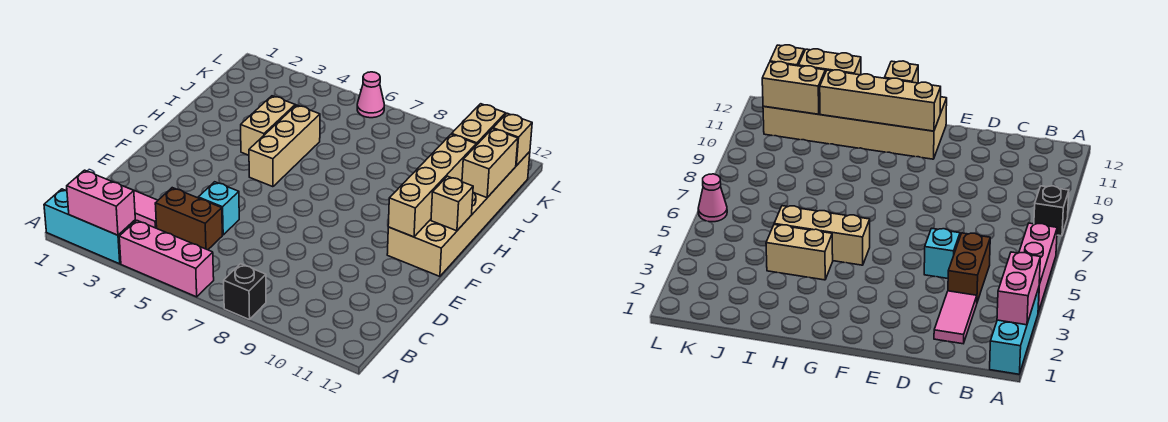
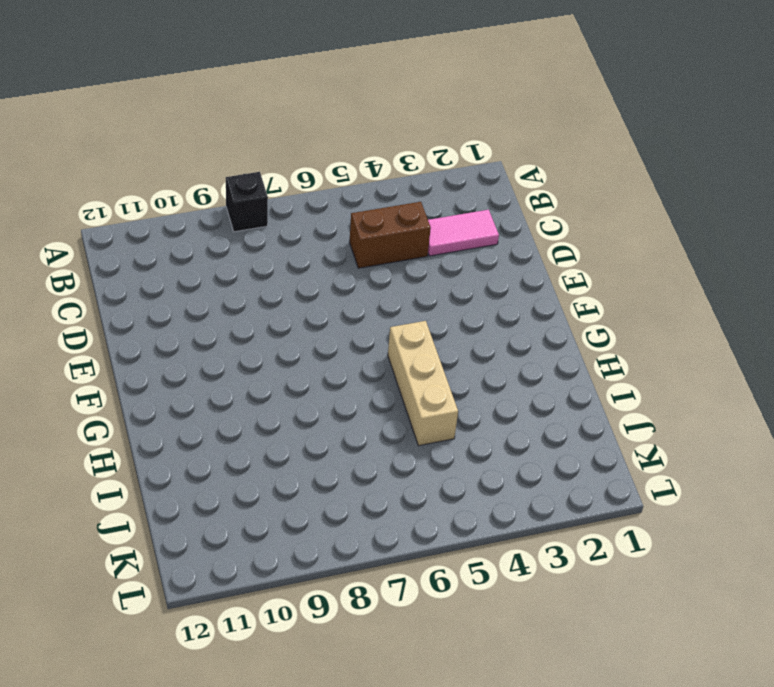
none -> cyan brick A1:A3 level 1
none -> pink brick A4:A6 level 1
none -> cyan brick D5 level 1

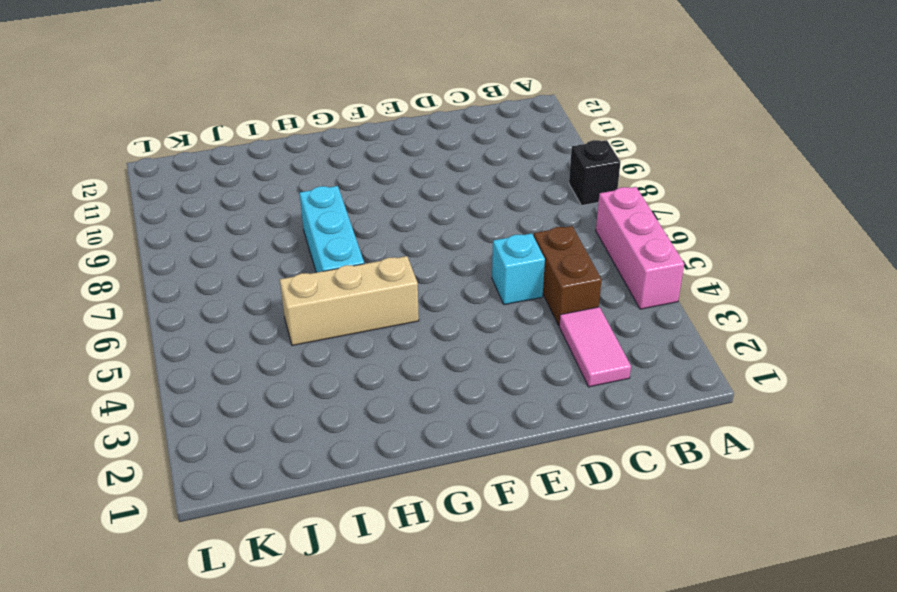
cyan brick H6:H8 level 1 -> cyan brick A1:A3 level 1
none -> tan brick F11:K12 level 1
none -> tan brick H4:I4 level 1
none -> pink cone L6 level 1

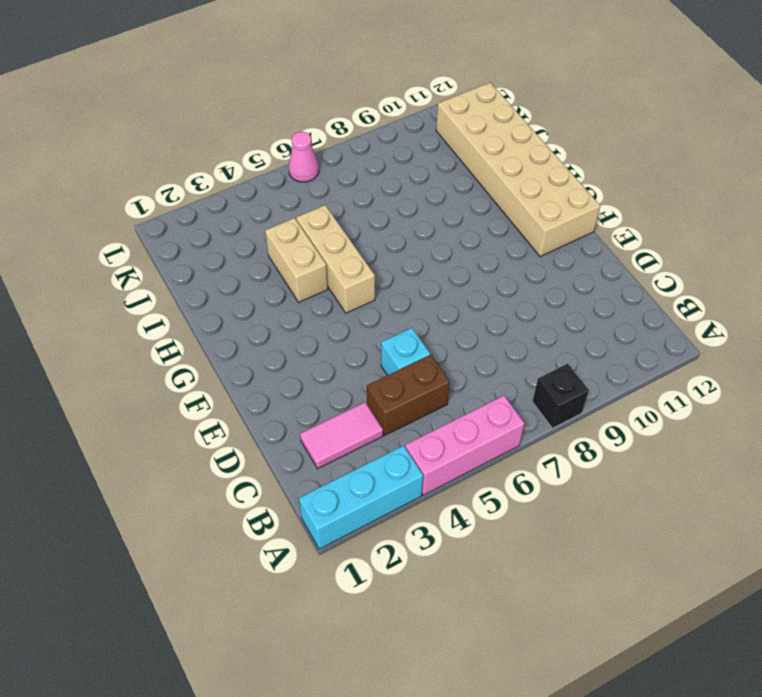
none -> pink brick A2:A3 level 2
none -> tan brick F11:I11 level 2
none -> tan brick G12 level 2

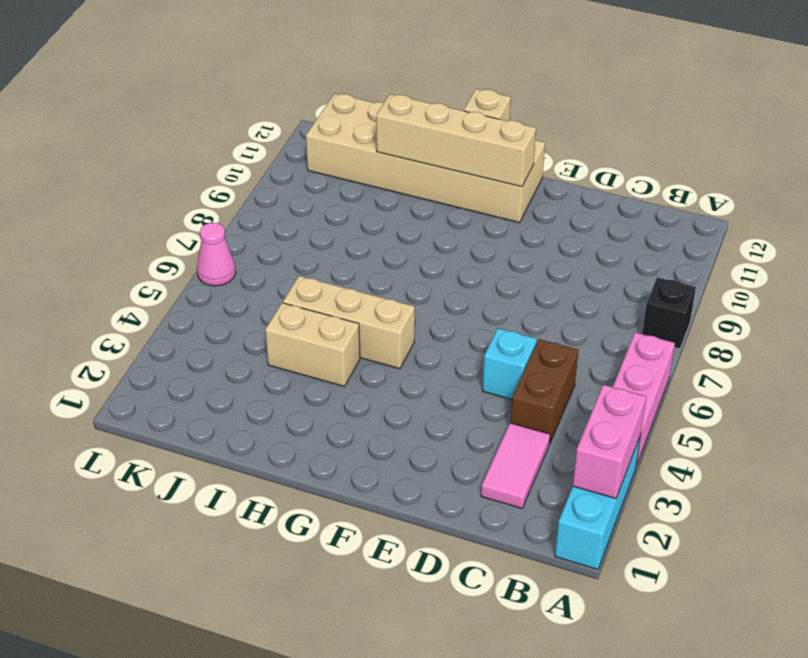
none -> tan brick I12:J12 level 2
none -> tan brick J11:K11 level 2
none -> tan brick K12 level 2

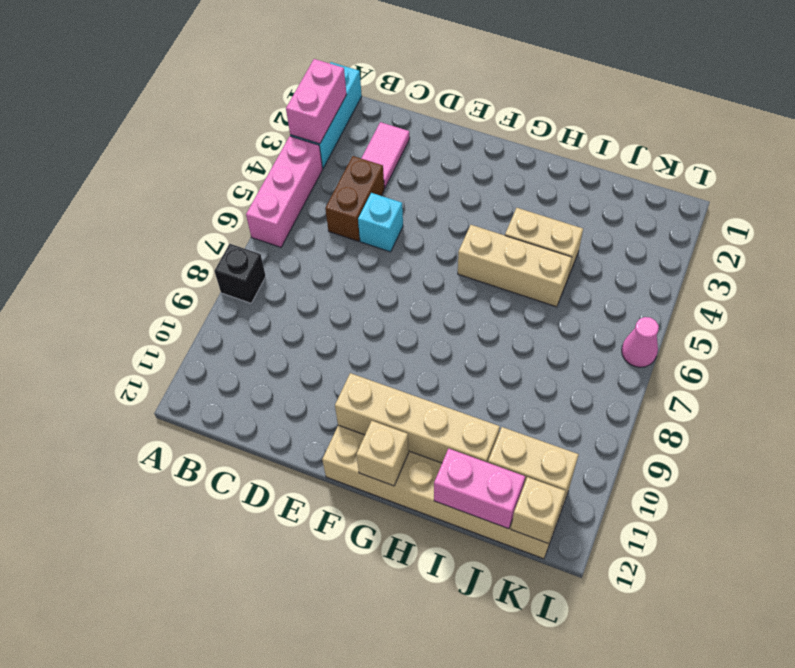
pink brick I12:J12 level 2 -> tan brick I12:J12 level 2

